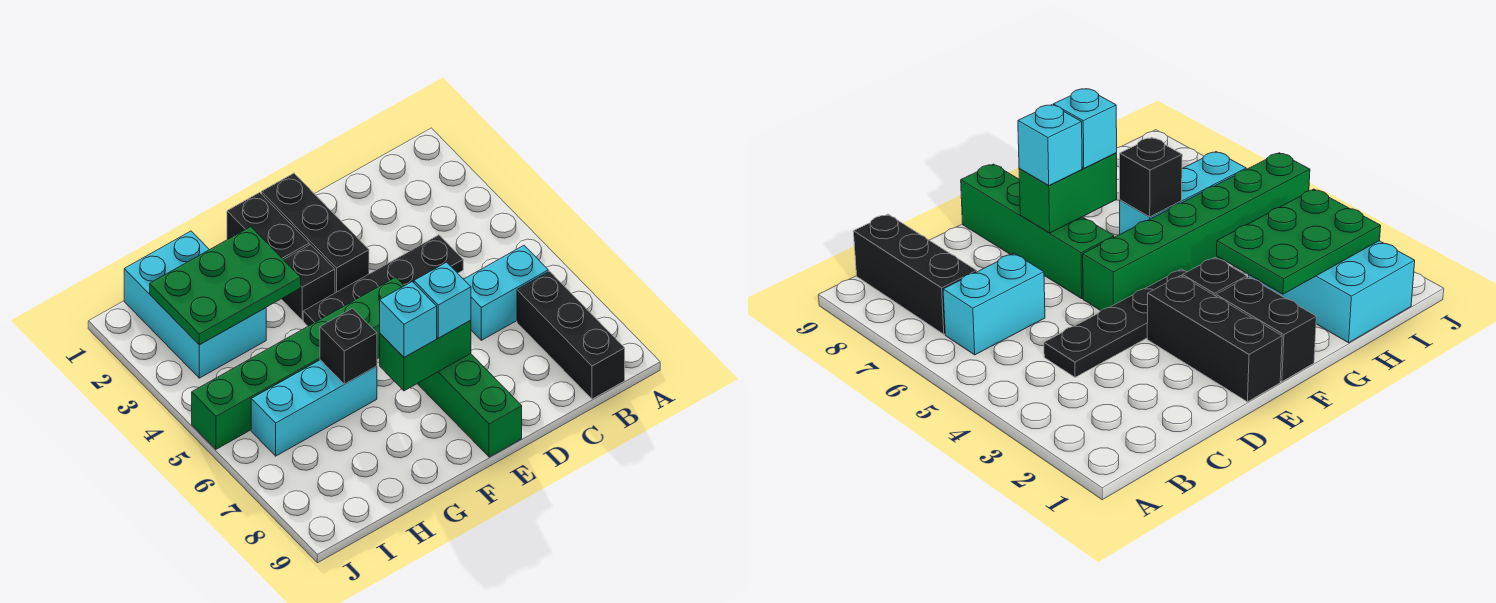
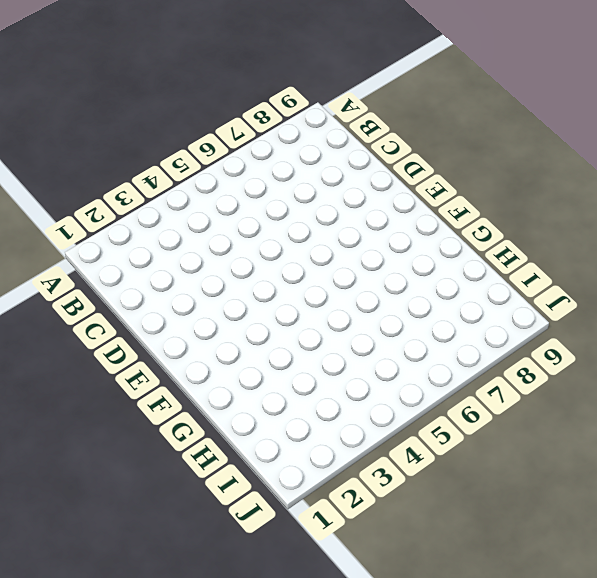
none -> cyan brick B6:C6 level 1
none -> black brick B7:B9 level 1
none -> black plate C4:F4 level 1

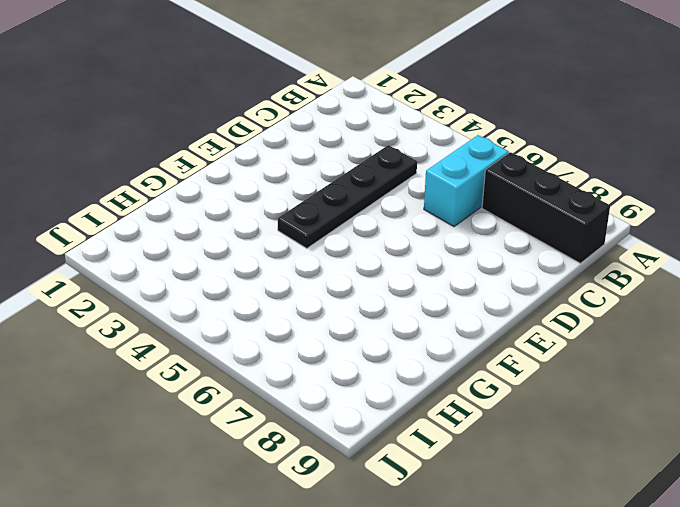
none -> black brick E1:E3 level 1
none -> green brick E5:J5 level 1
none -> green brick E6:E9 level 1

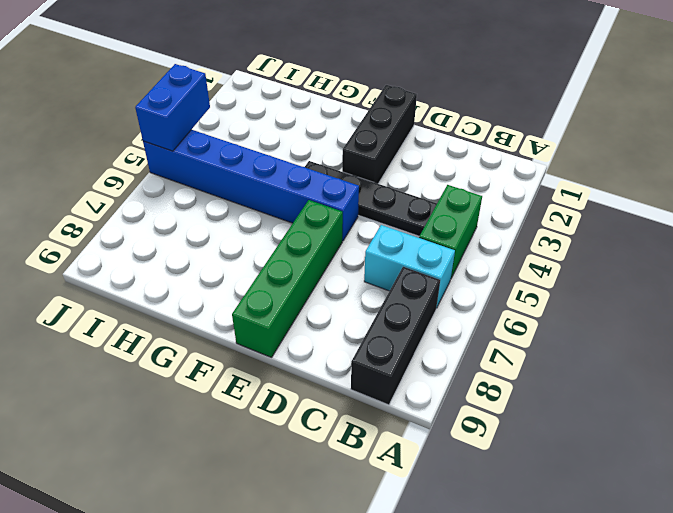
green brick B4:B5 level 1 -> green brick E7:F7 level 2
blue brick E5:J5 level 1 -> green brick E5:J5 level 1
blue brick J4:J5 level 2 -> none
none -> black brick F1:F2 level 1
none -> black brick F3 level 1
none -> cyan brick G6:I6 level 1

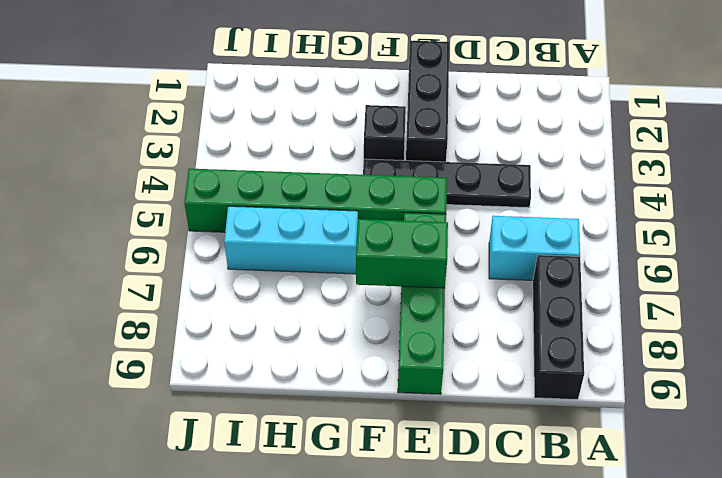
none -> black brick F1:F2 level 1
none -> cyan brick H1:I3 level 1
none -> green plate G2:I3 level 2

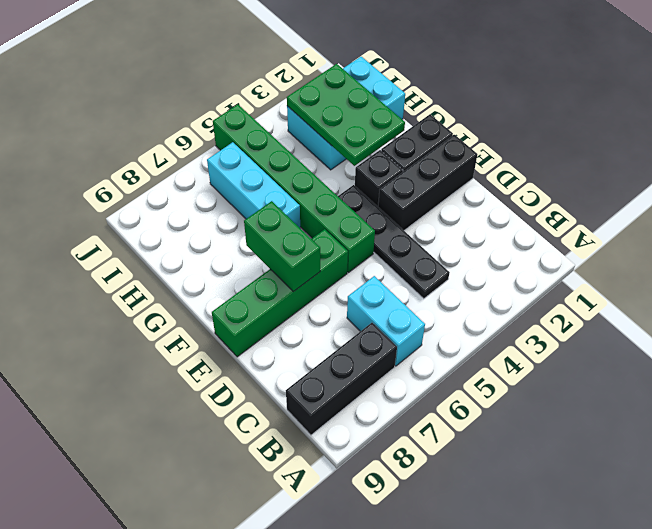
none -> black brick G6 level 2
none -> cyan brick E7 level 3
none -> cyan brick F7 level 3

